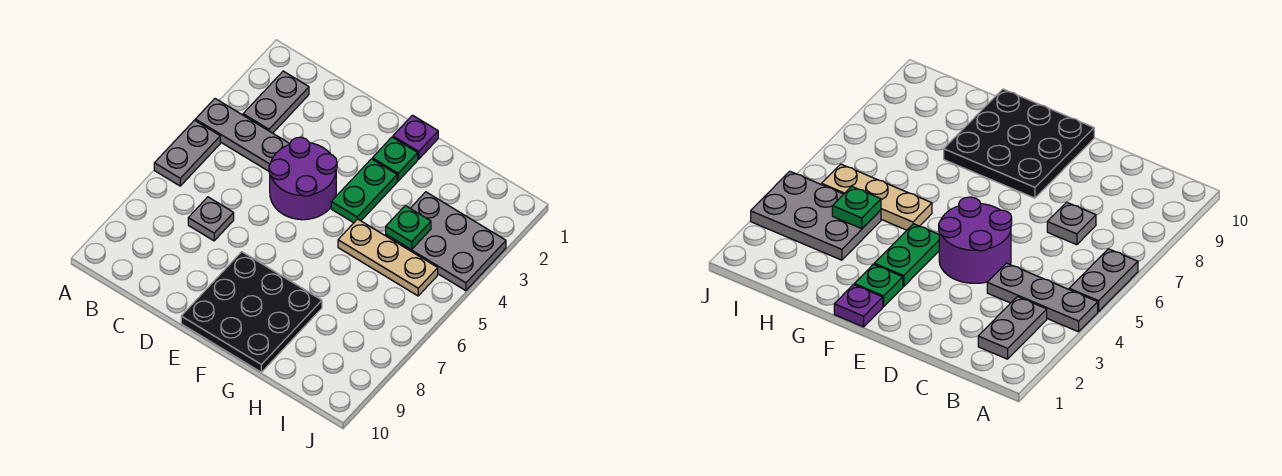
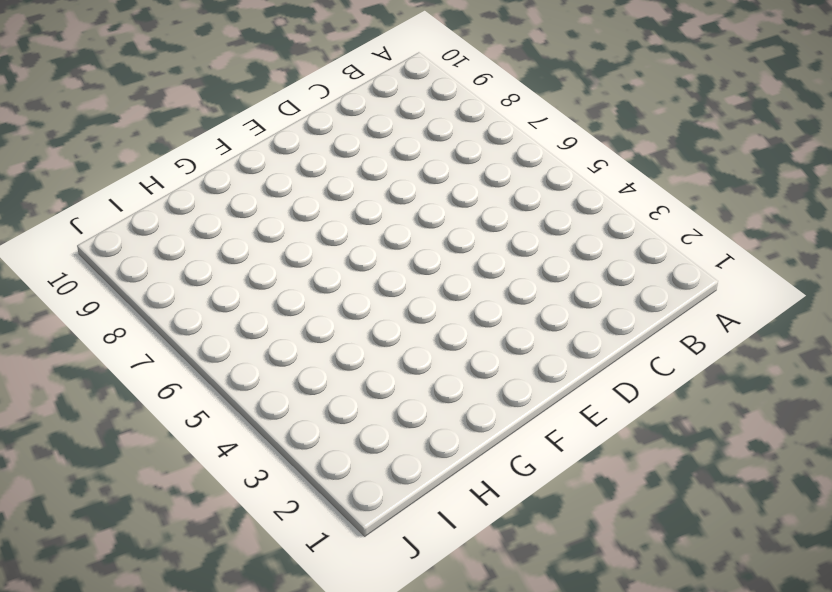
none -> grey plate A4:C4 level 1
none -> grey plate A5:A6 level 1
none -> grey plate B2:B3 level 1

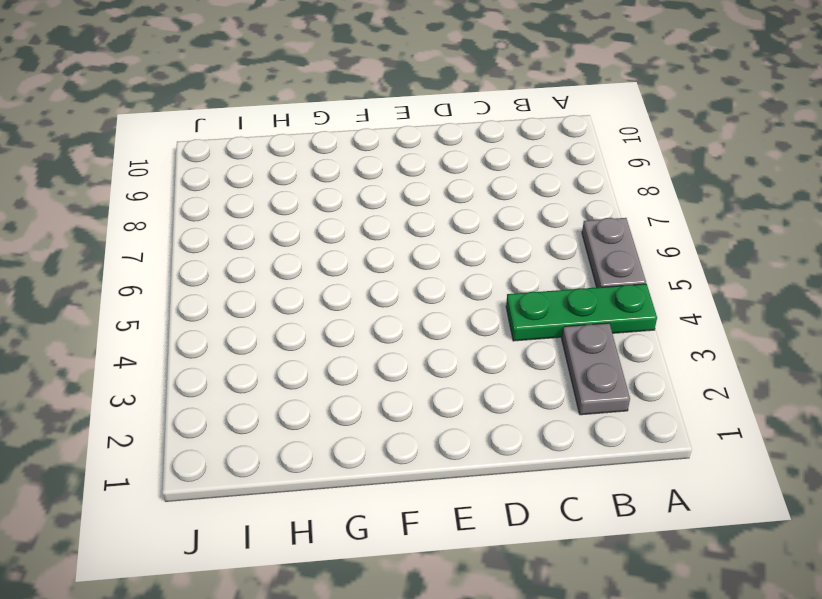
green plate A4:C4 level 1 -> grey plate A4:C4 level 1
none -> grey plate C7 level 1
none -> purple round brick D4:E5 level 1
none -> black plate E8:G10 level 1

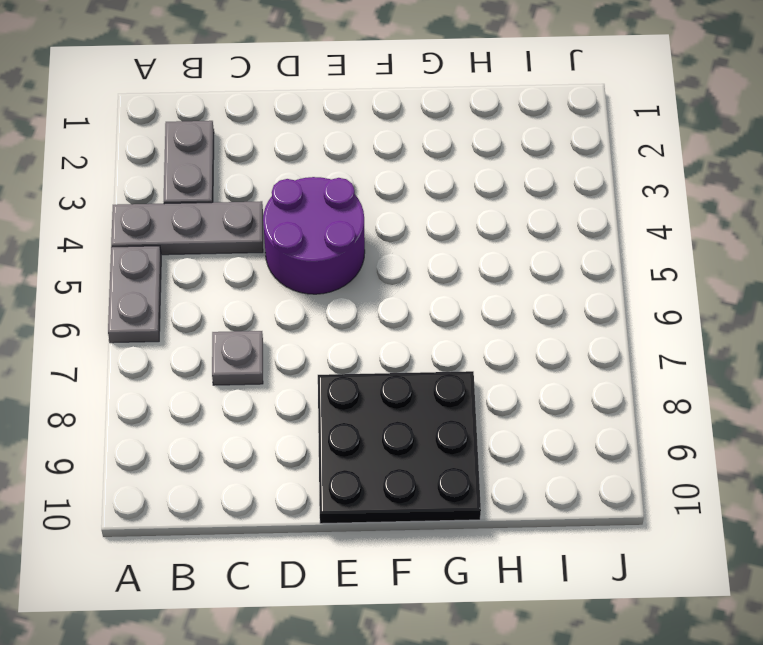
none -> purple plate F1 level 1
none -> green plate F2 level 1
none -> green plate F3:F4 level 1

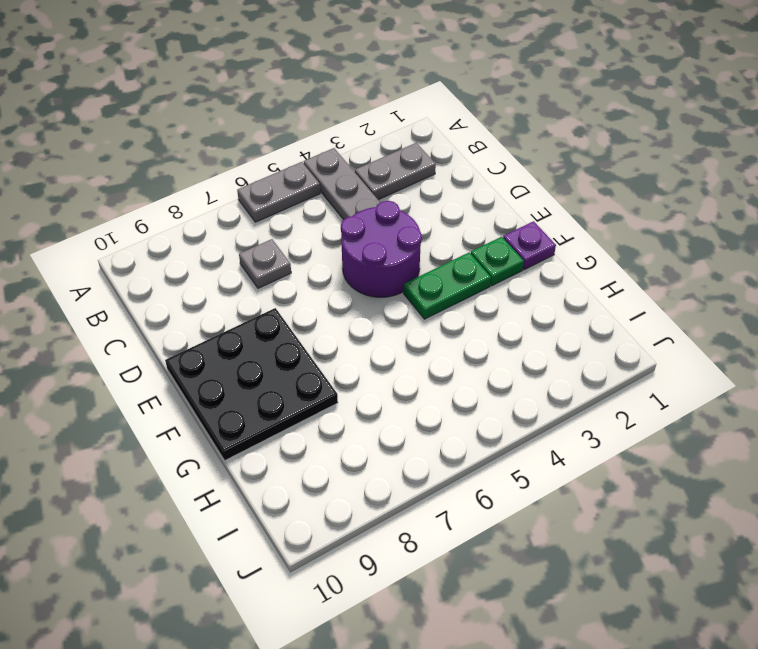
none -> tan plate G5:I5 level 1
none -> grey plate H3:J4 level 1
none -> green plate H4 level 2

